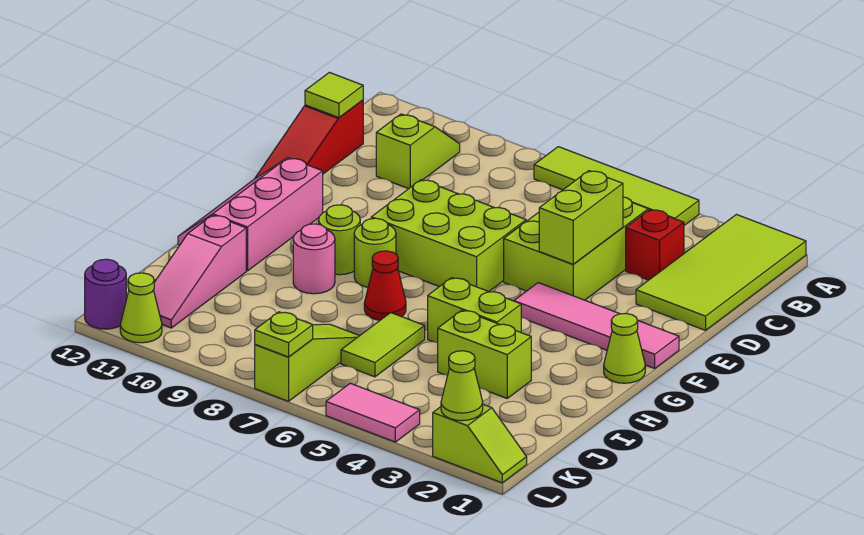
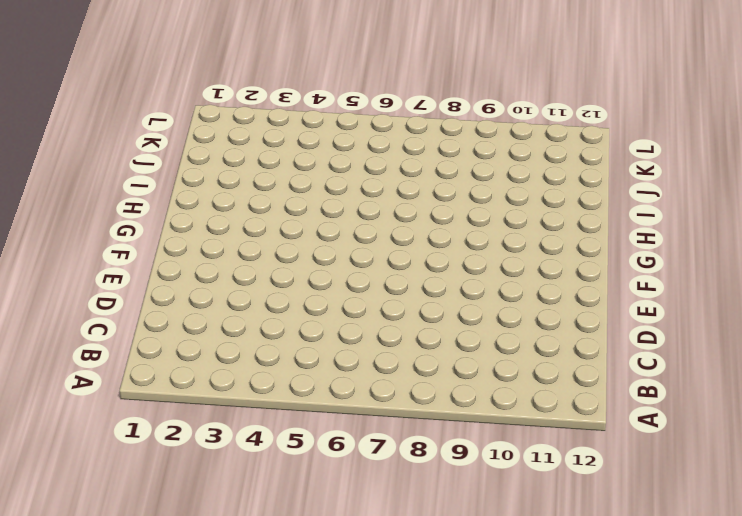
none -> lime tile A1:D2 level 1
none -> lime tile A4:A7 level 1
none -> lime slope B10:C10 level 1 top C

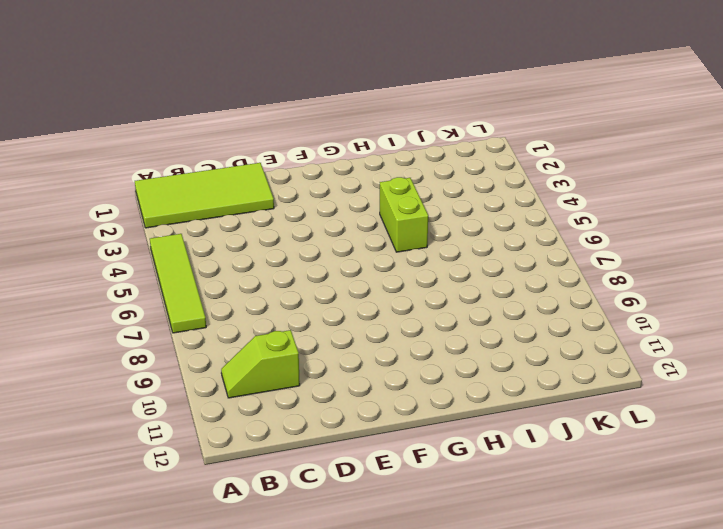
none -> red brick C3 level 1
none -> lime brick C4:E5 level 1
none -> red slope C12:E12 level 1 top C

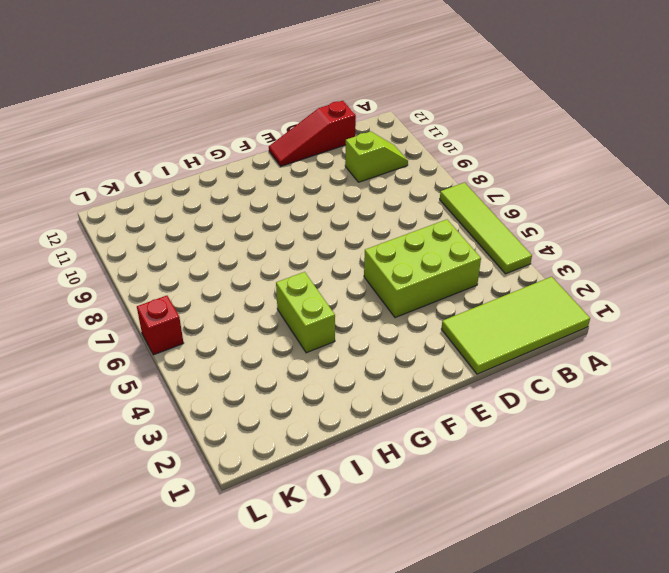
red brick L6 level 1 -> red brick C3 level 1
none -> lime brick E6:F8 level 1
none -> pink tile F1:F4 level 1
none -> pink slope F11:H12 level 1 top 11

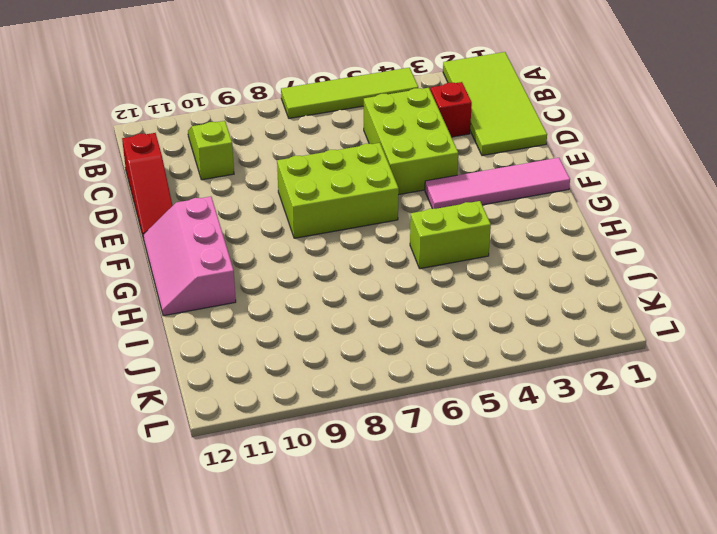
none -> lime cone G1 level 1
none -> lime round brick G8 level 1
none -> lime round brick G9 level 1

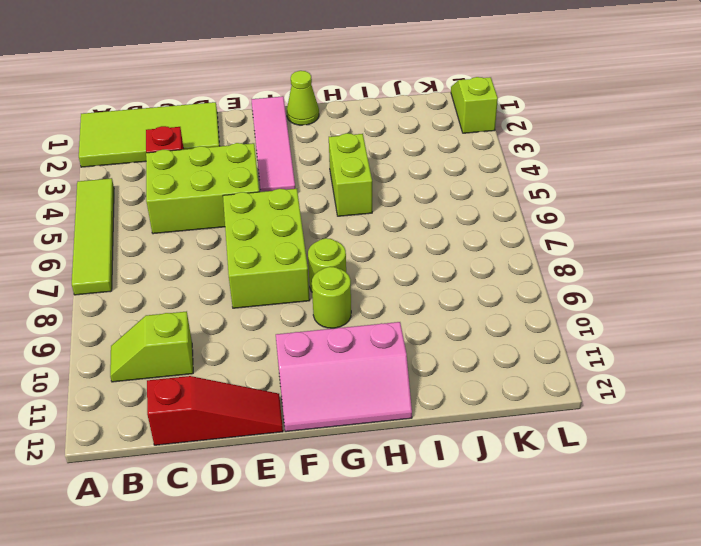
none -> red cone H7 level 1
none -> pink round brick H9 level 1
none -> lime brick I3:I4 level 1

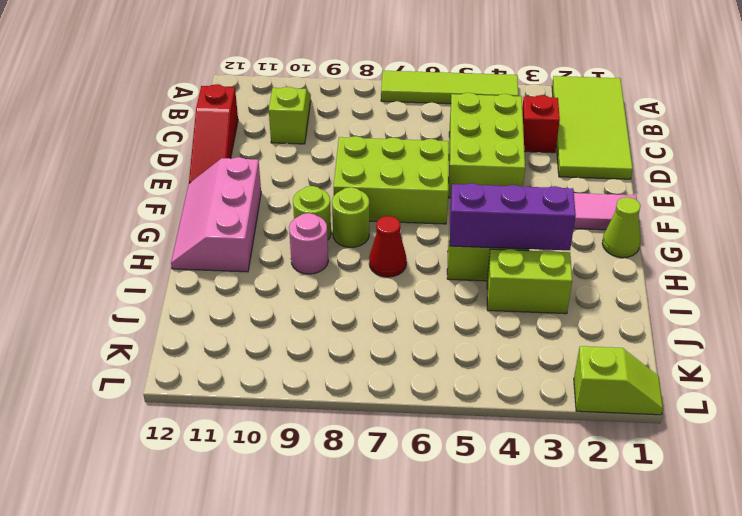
purple brick H3:H5 level 2 -> none
none -> lime tile I6:J6 level 1
none -> pink slope I11:K11 level 1 top I
none -> lime slope J7:L7 level 1 top L

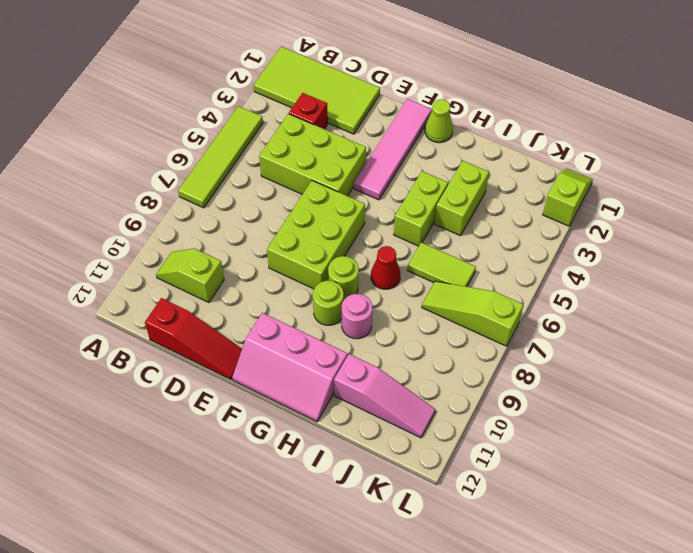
none -> pink tile L4:L5 level 1
none -> lime cone L11 level 1
none -> purple round brick L12 level 1

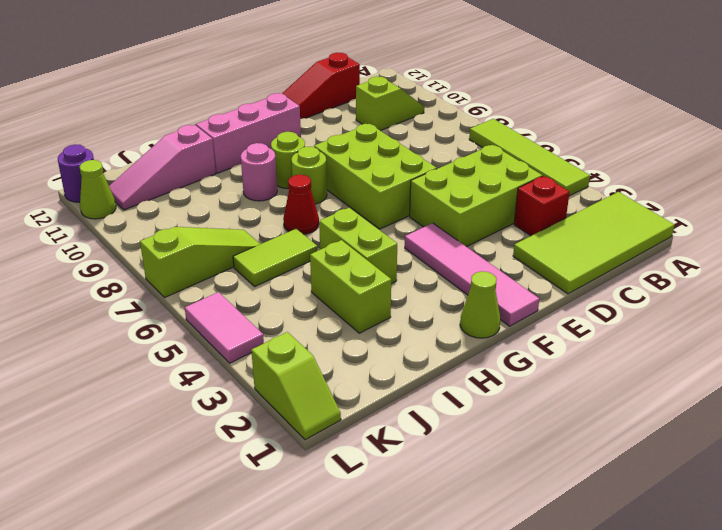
none -> lime tile C12 level 2
none -> lime brick D4:E4 level 2
none -> lime cone L2 level 2

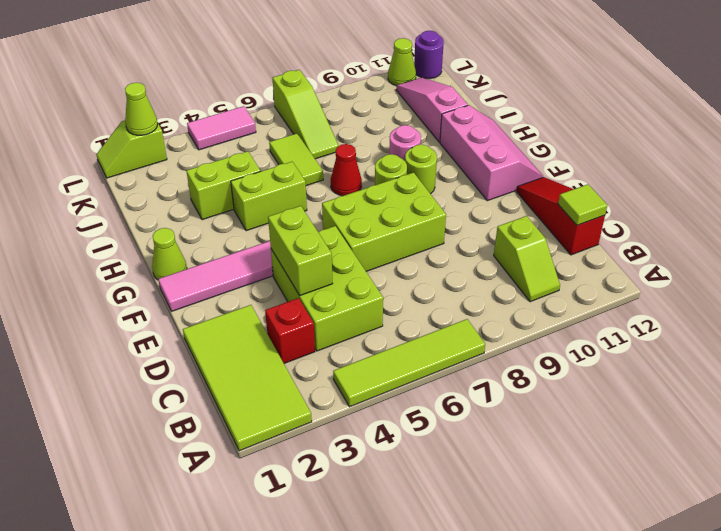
none -> lime plate L7 level 2

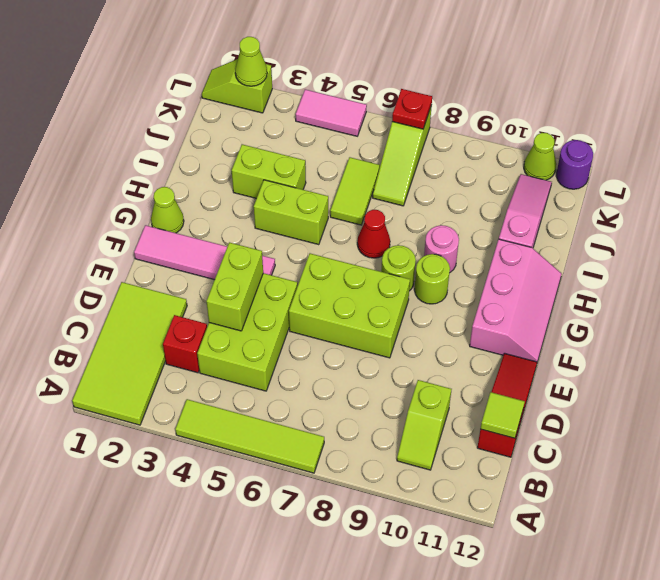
red plate L7 level 2 -> lime plate L7 level 2

